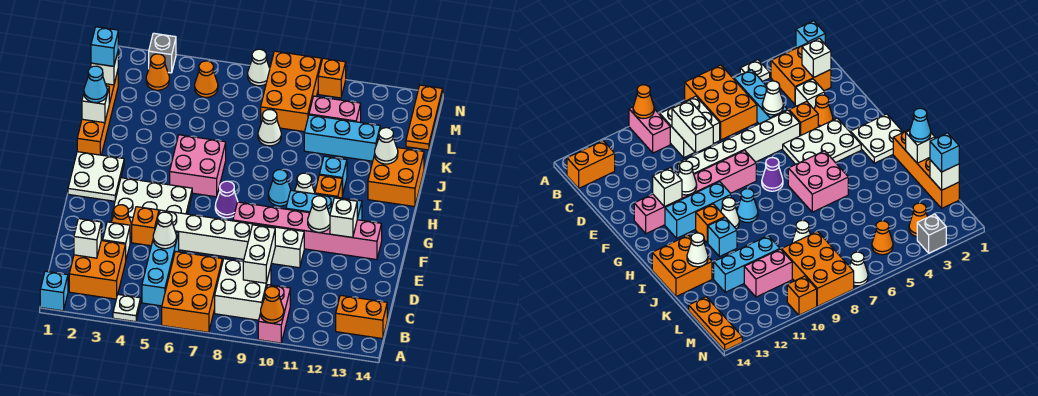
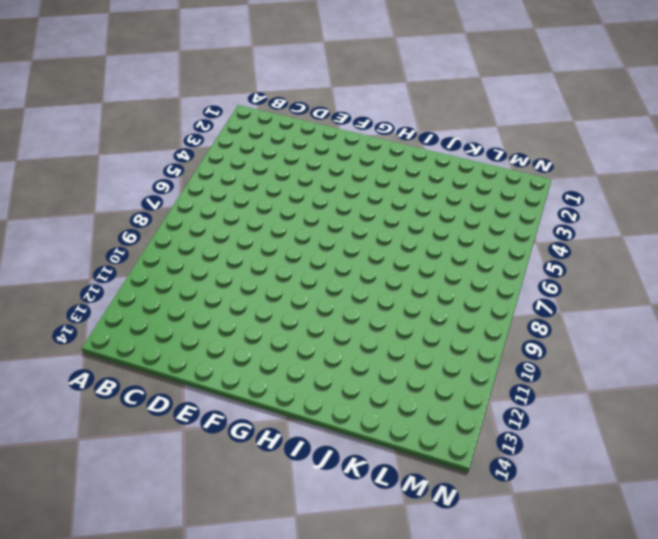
none -> cyan brick A1 level 1
none -> white plate A4 level 1
none -> orange brick A6:C7 level 1
none -> pink brick A10:B10 level 1

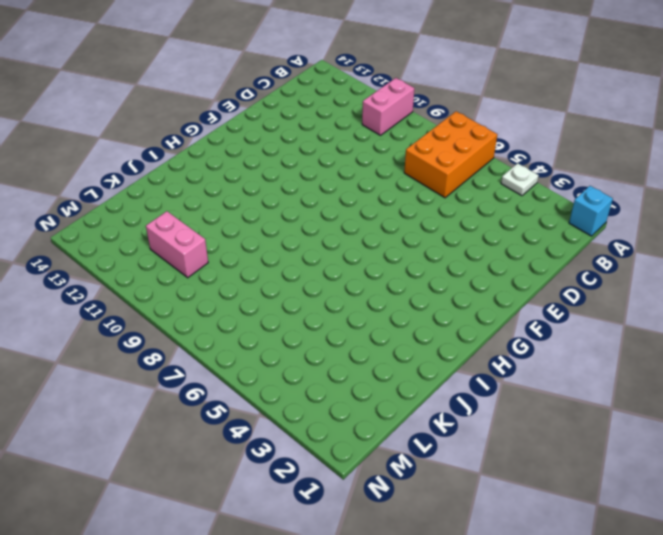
none -> orange brick B2:C3 level 1
none -> cyan brick B5:D5 level 1
none -> white brick B8:C9 level 1
none -> orange brick B13:B14 level 1

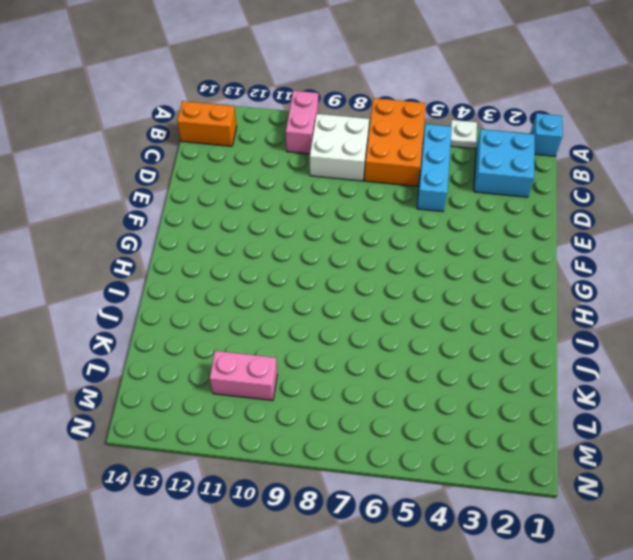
cyan brick B2:C3 level 1 -> orange brick B2:C3 level 1
none -> white brick D3 level 1
none -> orange cone E3 level 1
none -> orange brick E4 level 1
none -> white brick E5:E10 level 1

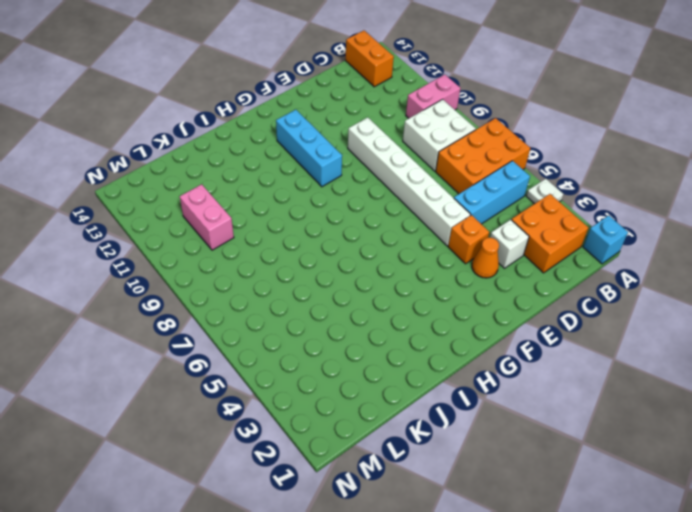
none -> white plate F3:G5 level 1
none -> pink brick F8:F13 level 1
none -> white plate G1:H2 level 1
none -> purple cone G7 level 1

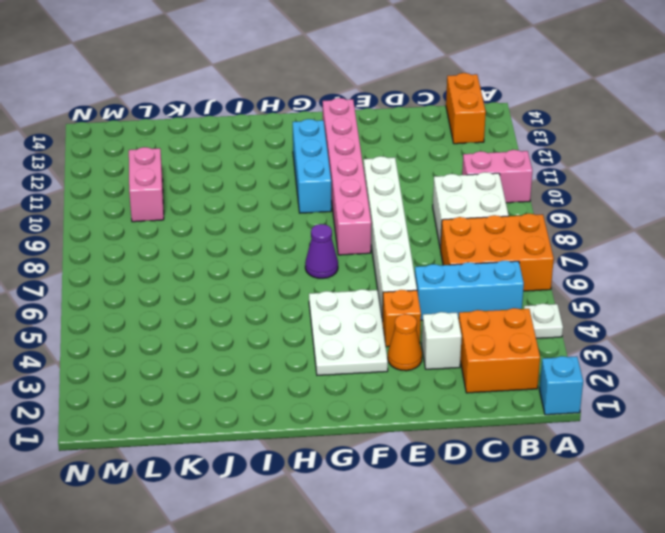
none -> white plate G1:H2 level 1
none -> pink brick H5:I6 level 1
none -> cyan cone H9 level 1
none -> white cone H10 level 1

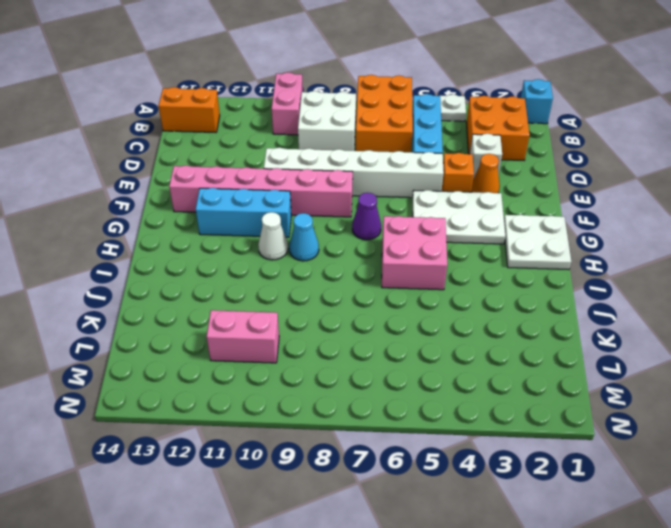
none -> orange brick H11 level 1
none -> orange brick I1:L1 level 1
none -> cyan brick I11 level 1
none -> orange brick I13:J14 level 1

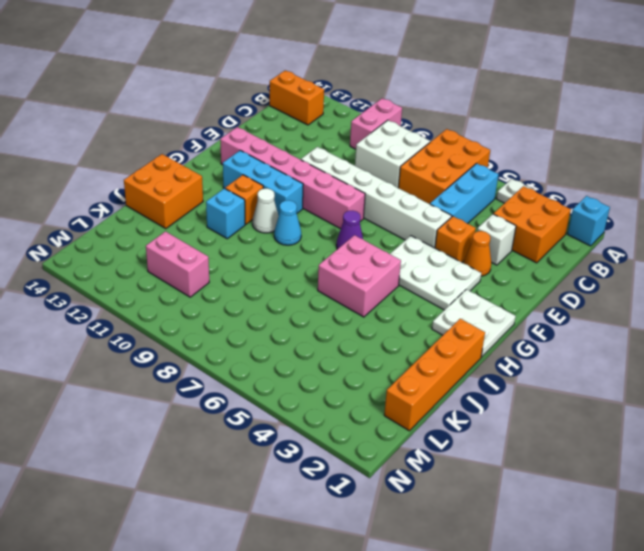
none -> white cone K8 level 1
none -> cyan brick K10:K12 level 1
none -> orange brick L8:N9 level 1
none -> orange plate L14:N14 level 1

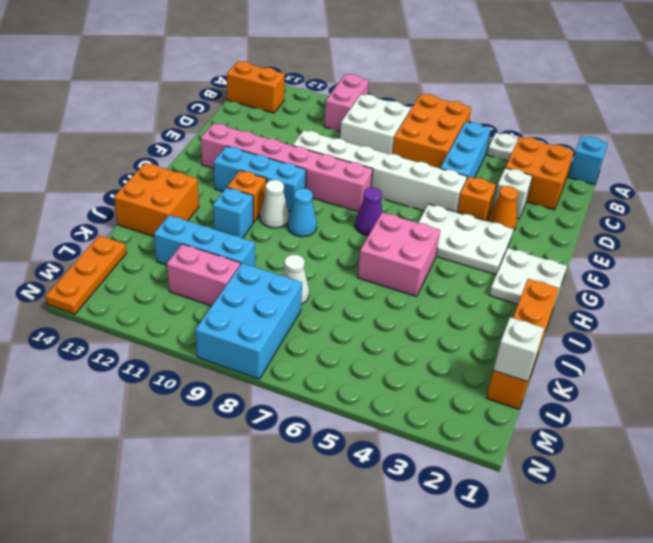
cyan brick L8:N9 level 1 -> orange brick L8:N9 level 1
none -> orange cone M3 level 1
none -> orange cone M5 level 1
none -> grey brick N3 level 1
none -> white cone N7 level 1

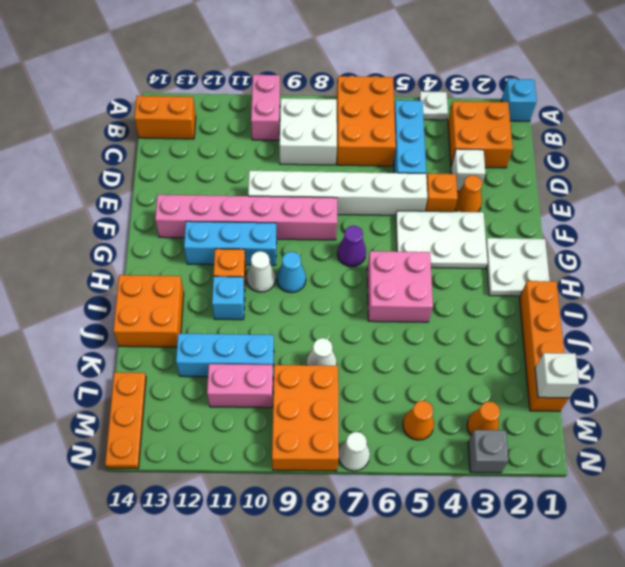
none -> orange brick N10 level 1
none -> orange cone A10 level 2
none -> white brick C2 level 2
none -> white brick C9:D9 level 2

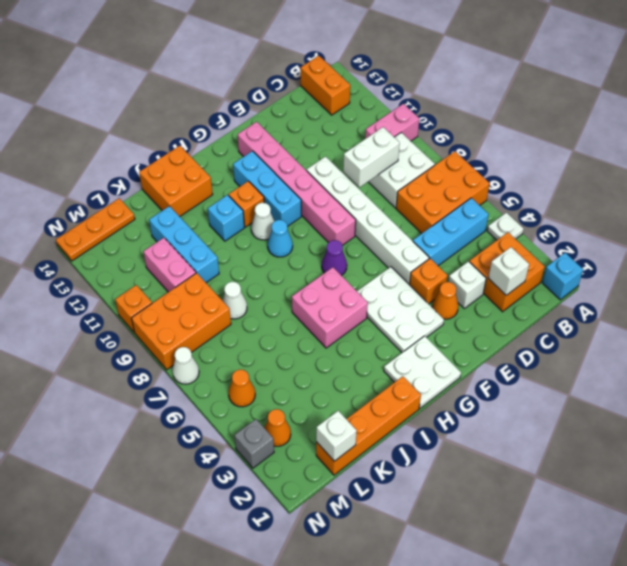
none -> orange cone A10 level 2
none -> white cone D5 level 2
none -> white cone F11 level 2
none -> white brick F12 level 2

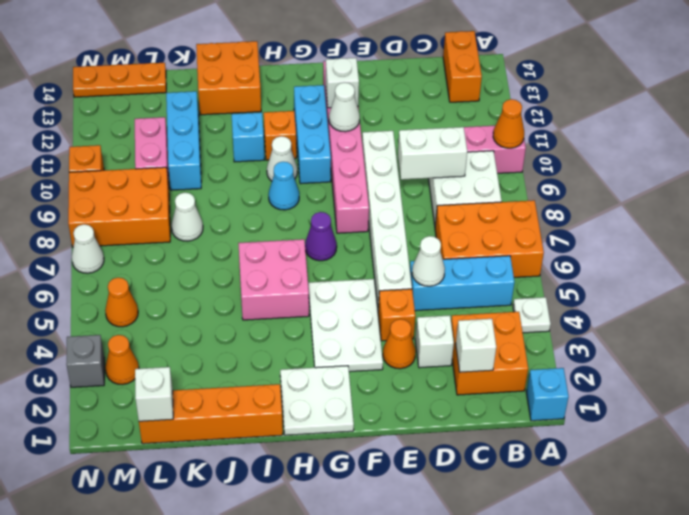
none -> white brick J1 level 2
none -> white cone J13 level 2
none -> cyan cone J1 level 3
none -> cyan brick L1 level 3

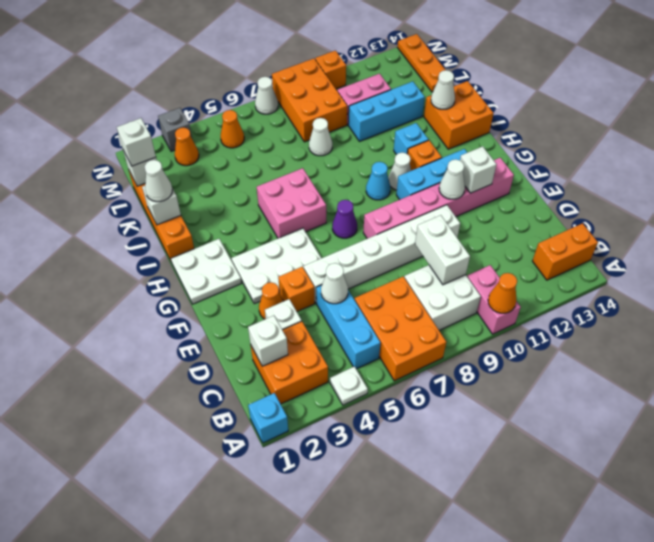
white cone J1 level 3 -> cyan cone J1 level 3
white brick L1 level 3 -> cyan brick L1 level 3

